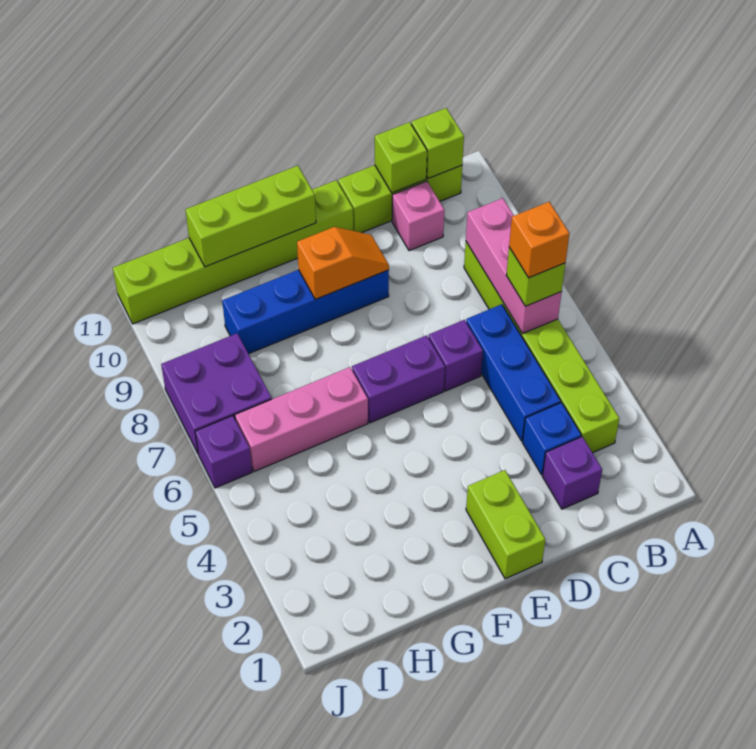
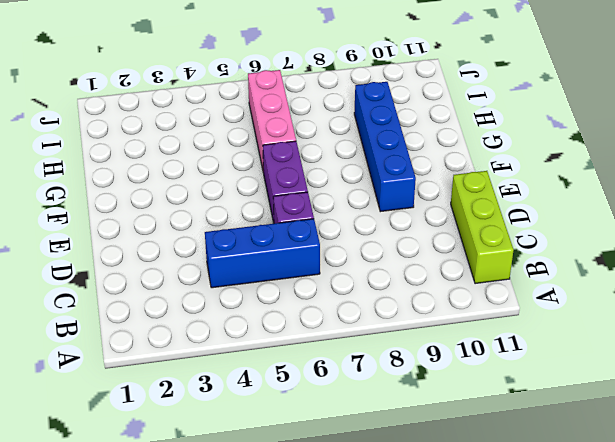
none -> lime brick B3:B8 level 1
none -> purple brick C2 level 1
none -> blue brick C3 level 1

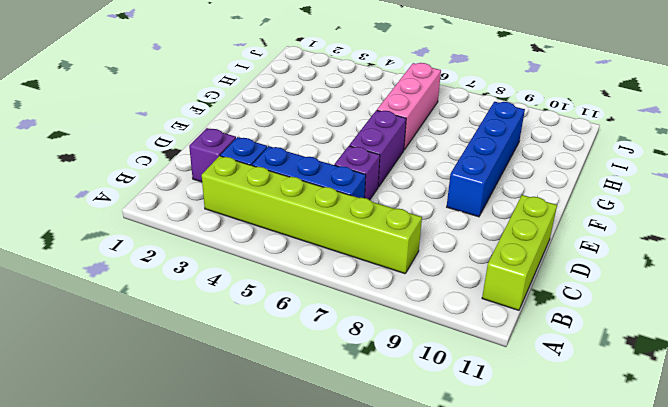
none -> pink brick C10 level 1
none -> lime brick E1:E2 level 1
none -> lime brick E11:J11 level 1

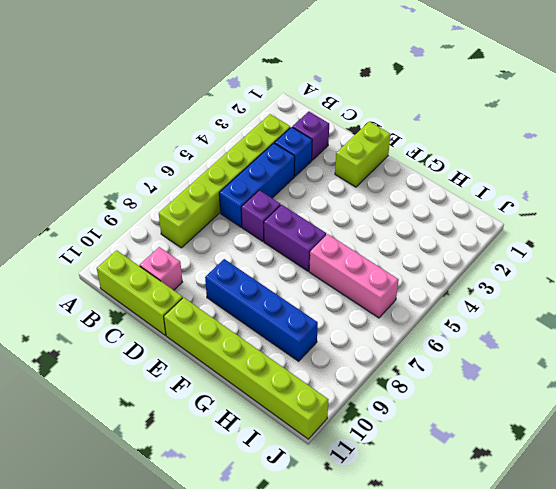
none -> purple brick I7:J8 level 1
none -> purple brick J6 level 1
none -> pink brick B6:B8 level 2

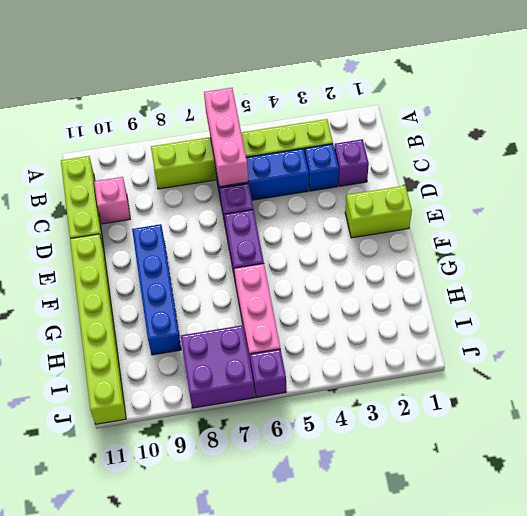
pink brick A6:C6 level 2 -> pink brick B6:B8 level 2
none -> lime brick B11 level 2
none -> lime brick C11 level 2
none -> orange slope E9:F9 level 2 top F

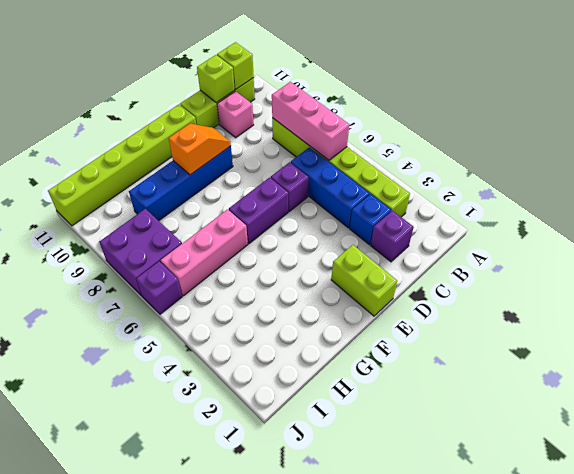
none -> lime brick F11:H11 level 2
none -> lime brick B6 level 3
none -> orange brick B6 level 4

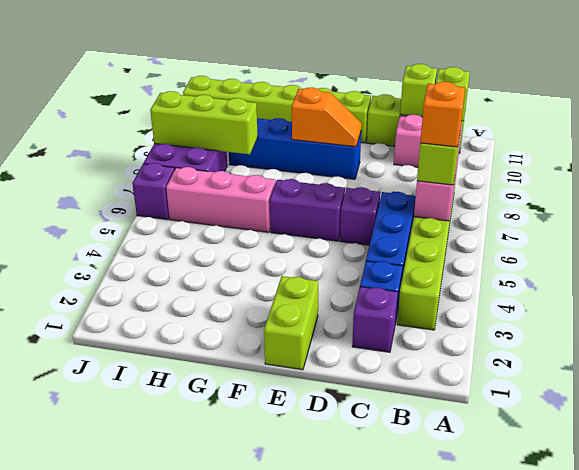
lime brick H8:J8 level 2 -> lime brick F11:H11 level 2

